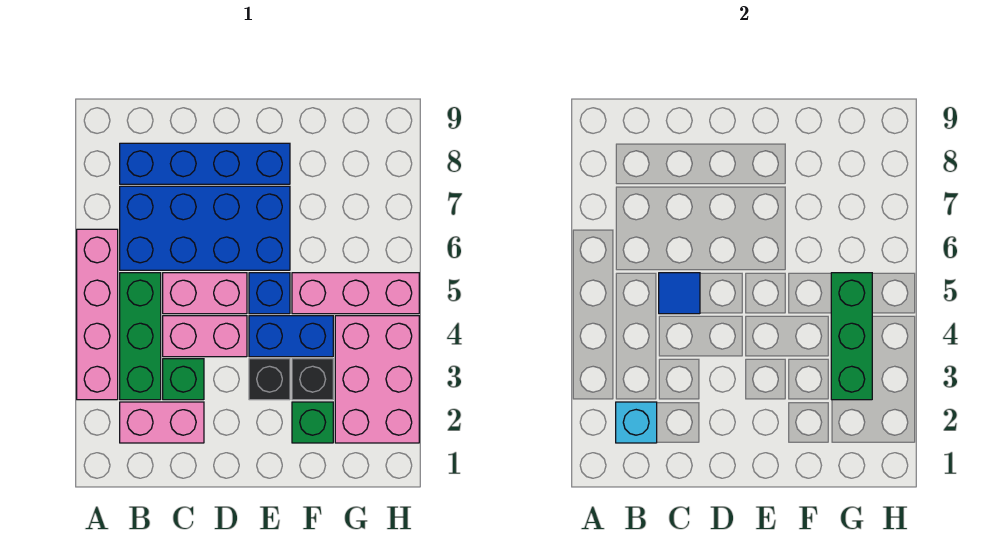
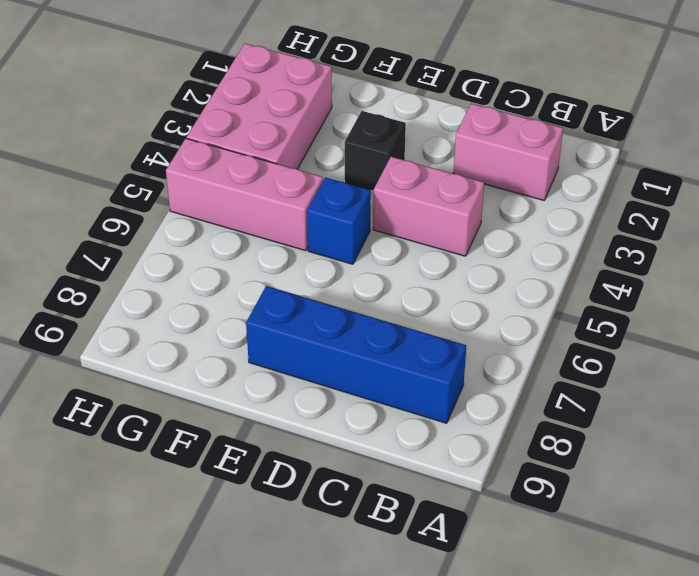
none -> pink brick A3:A6 level 1
none -> green brick B3:B5 level 1
none -> blue brick B6:E7 level 1

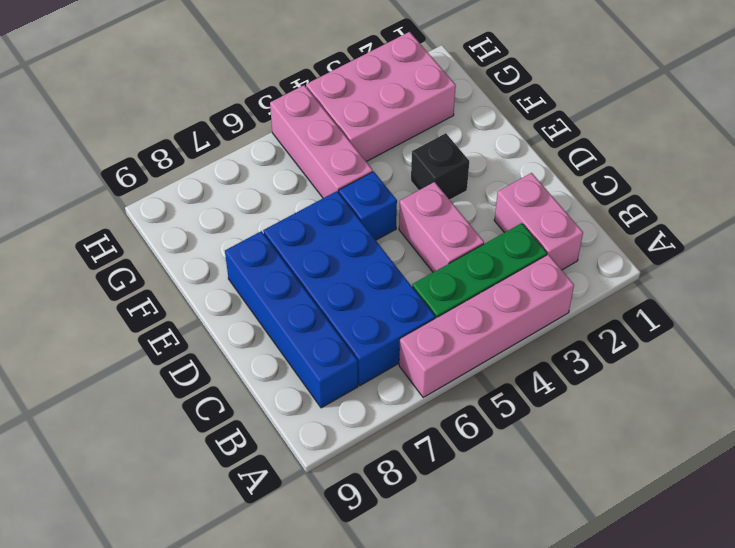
none -> green brick C3 level 1
none -> pink brick C5:D5 level 1
none -> blue brick E4:F4 level 1

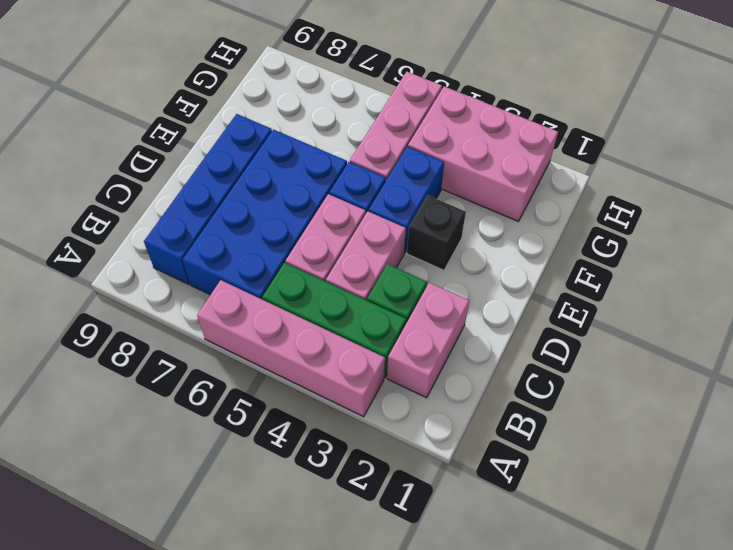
none -> green brick F2 level 1
none -> black brick F3 level 1
none -> cyan brick B2 level 2

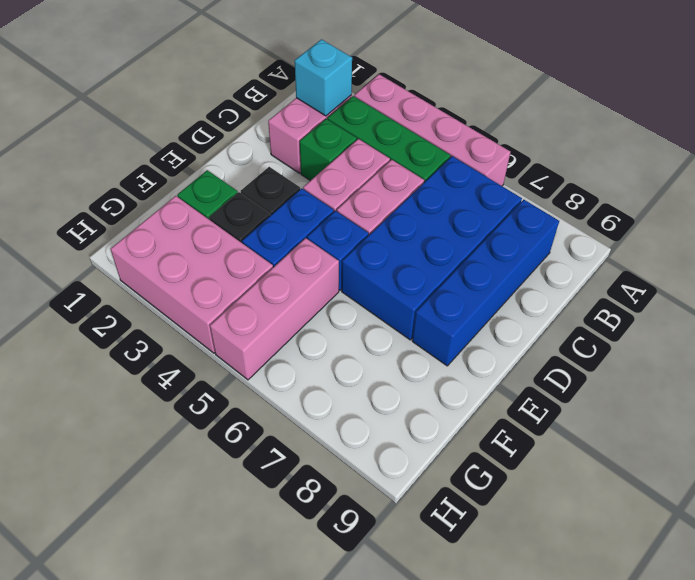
none -> blue tile C5 level 2
none -> green brick G3:G5 level 2

